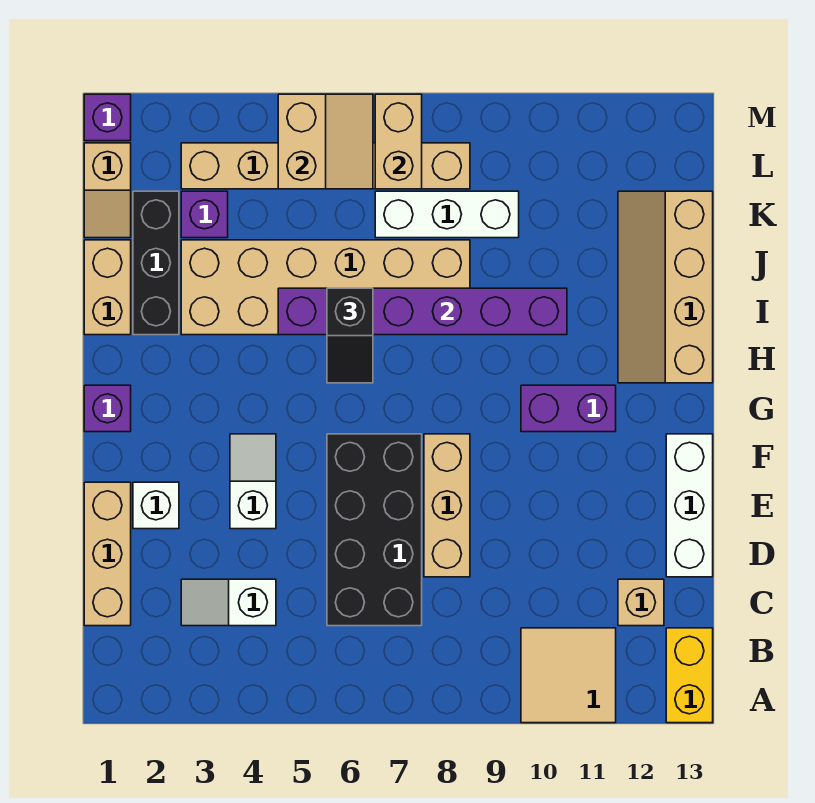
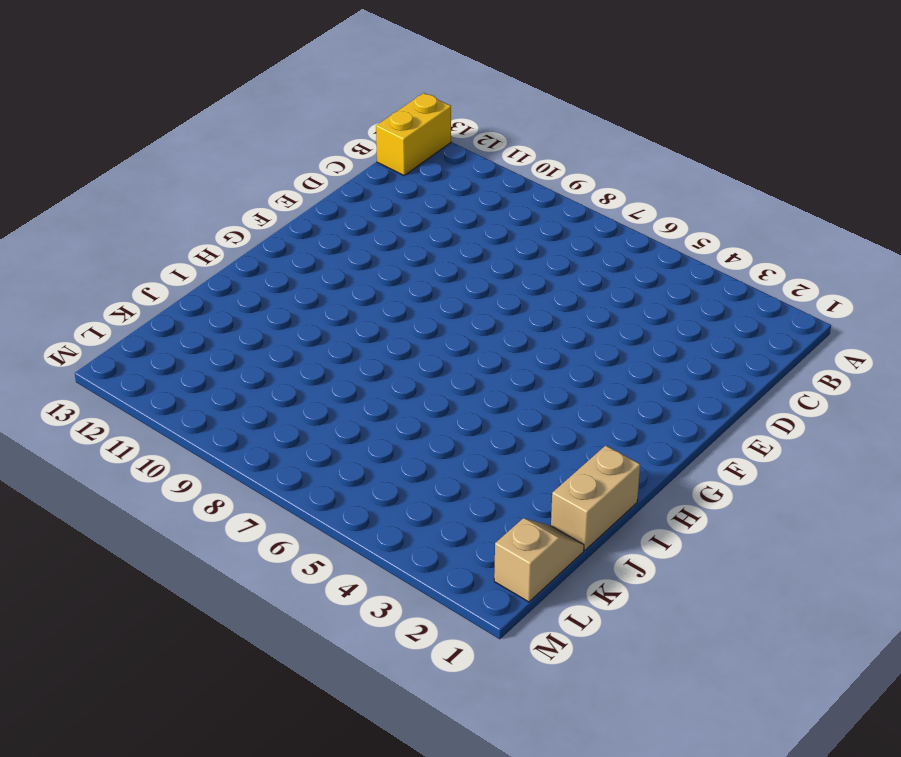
none -> tan tile A10:B11 level 1
none -> tan brick C1:E1 level 1
none -> white slope C3:C4 level 1 top 4

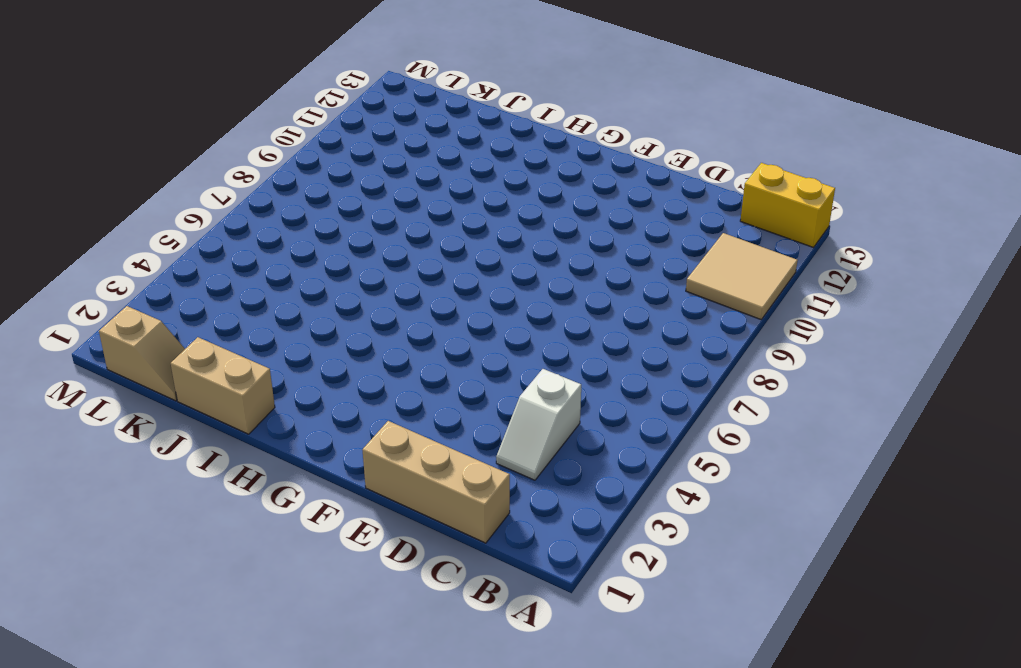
none -> black brick C6:F7 level 1
none -> tan brick C12 level 1
none -> tan brick D8:F8 level 1

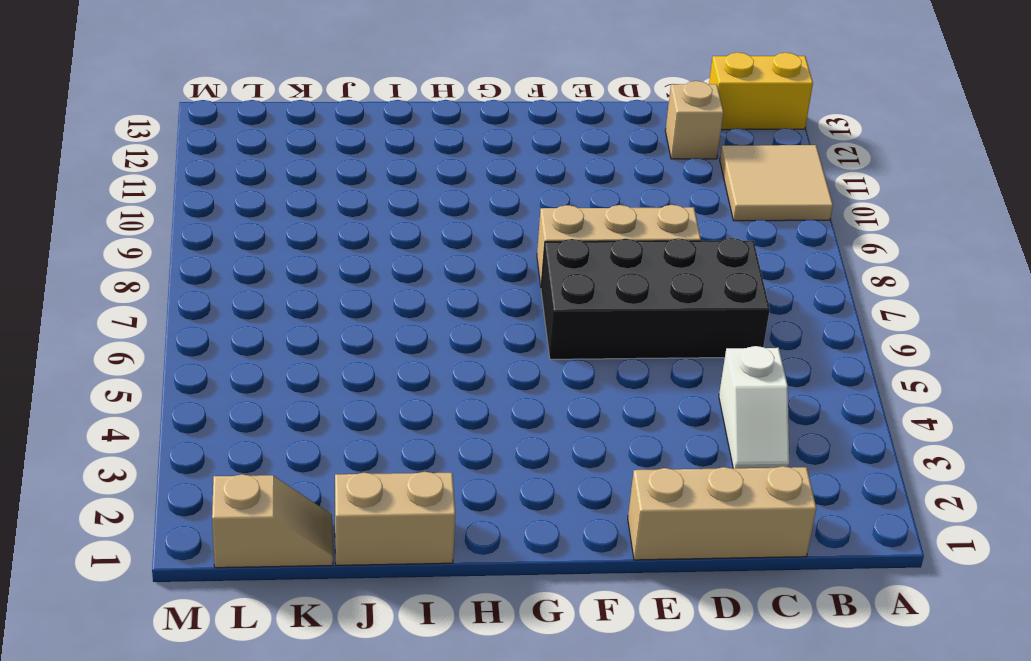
none -> white brick D13:F13 level 1
none -> white brick E2 level 1
none -> white slope E4:F4 level 1 top E

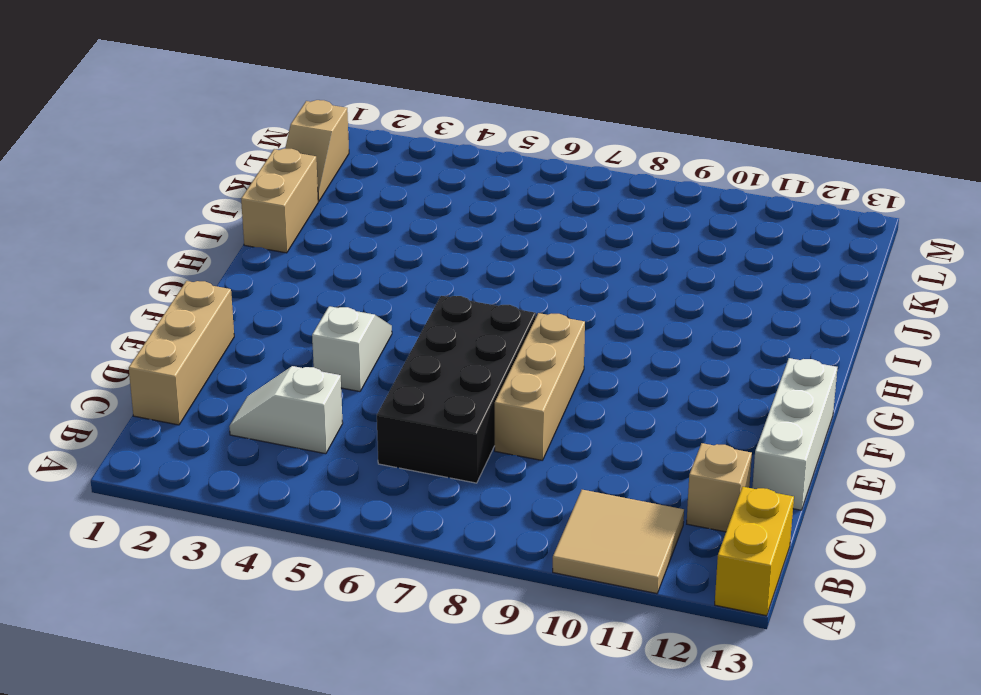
none -> white brick E2 level 1
none -> purple brick G1 level 1
none -> purple brick G10:G11 level 1

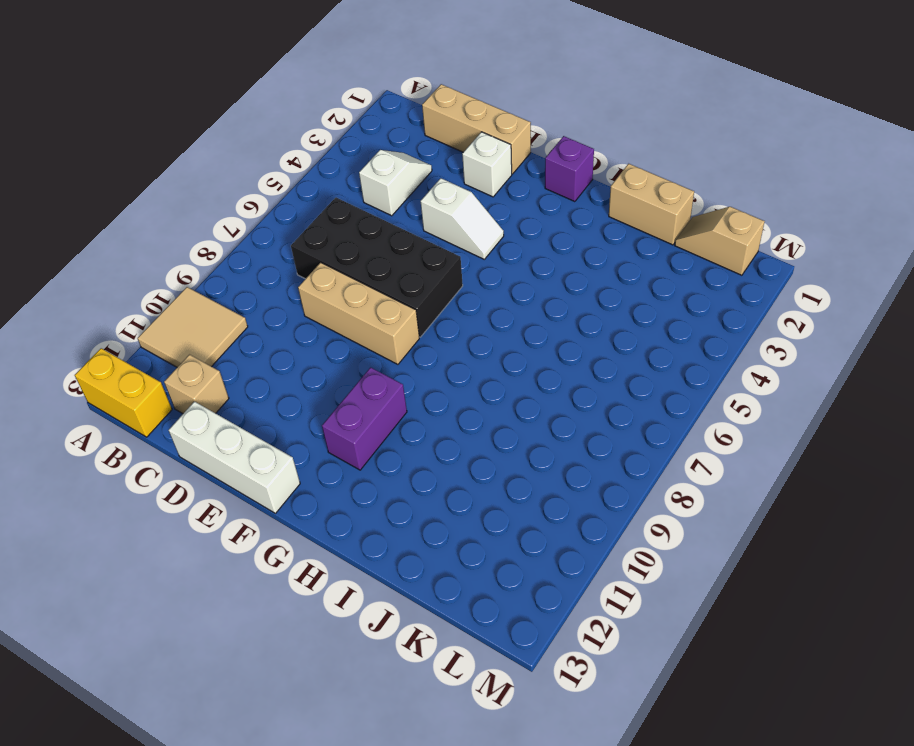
none -> tan slope H12:K13 level 1 top 13
none -> black brick I2:K2 level 1
none -> tan brick I3:J8 level 1

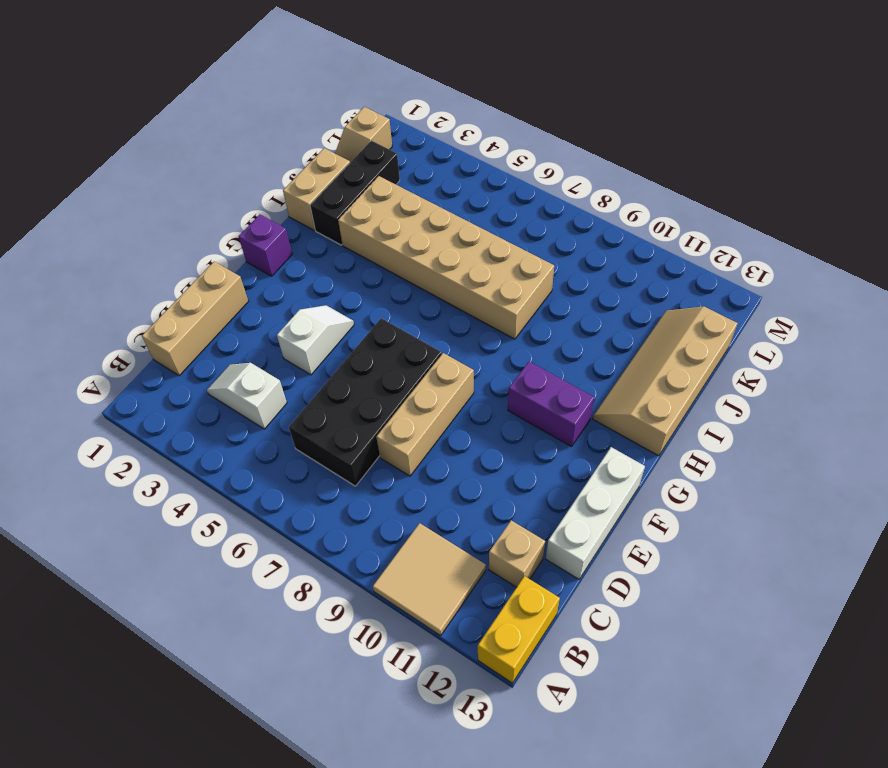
none -> white brick E2 level 1
none -> purple brick K3 level 1
none -> white brick K7:K9 level 1

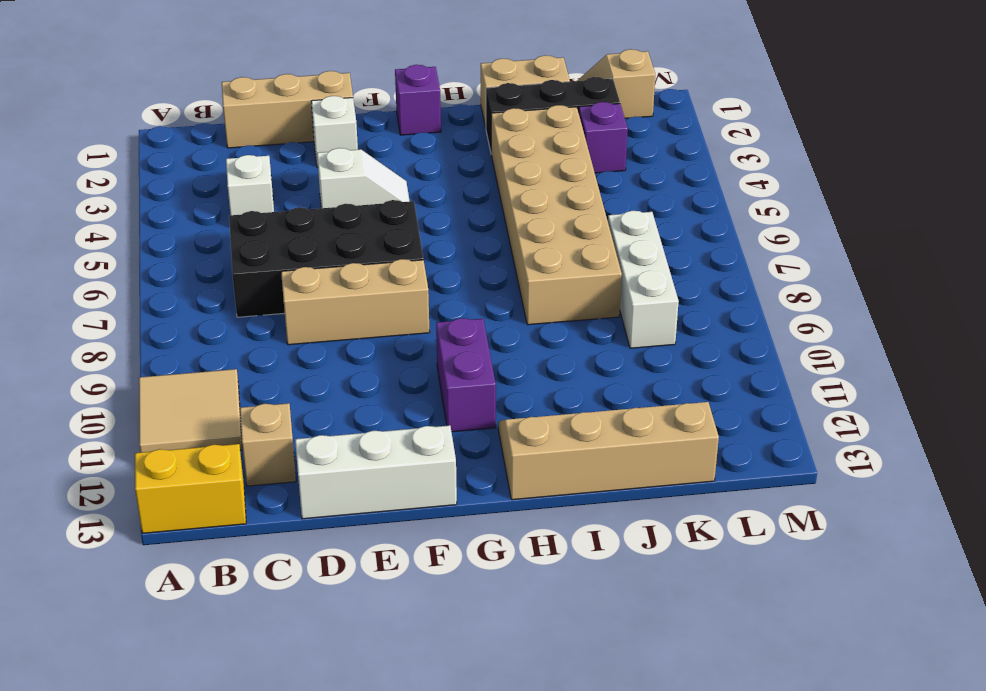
none -> tan brick L3:L8 level 1
none -> purple brick M1 level 1
none -> purple brick I5:I10 level 2

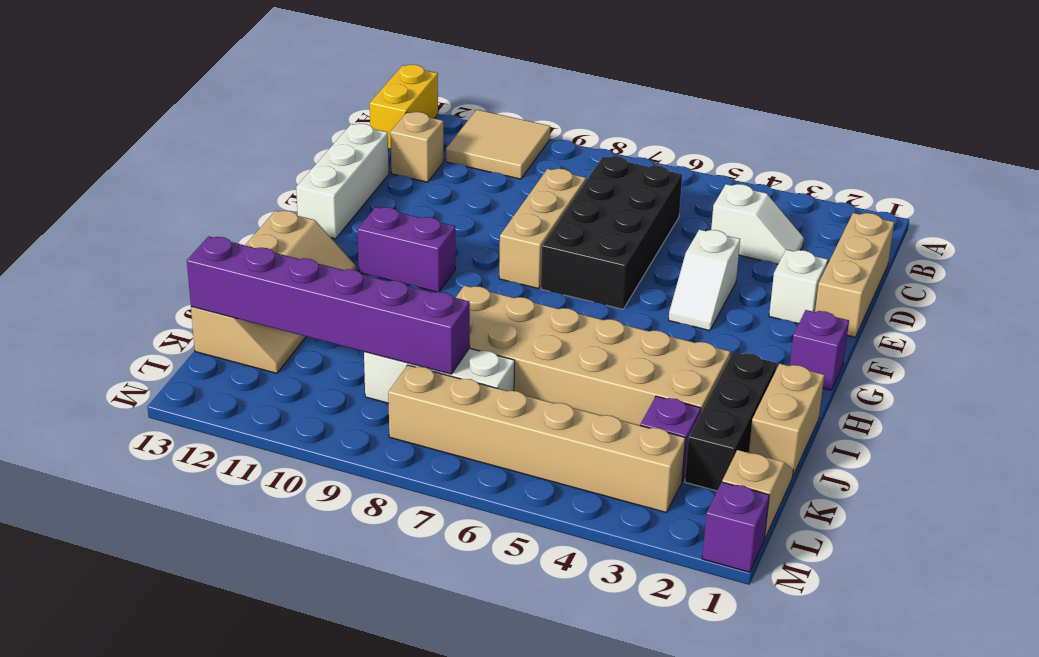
purple brick K8:K13 level 2 -> purple brick I5:I10 level 2
none -> tan slope L5:M6 level 2 top 5
none -> tan brick L7:M7 level 2
none -> black slope H6:I6 level 3 top I

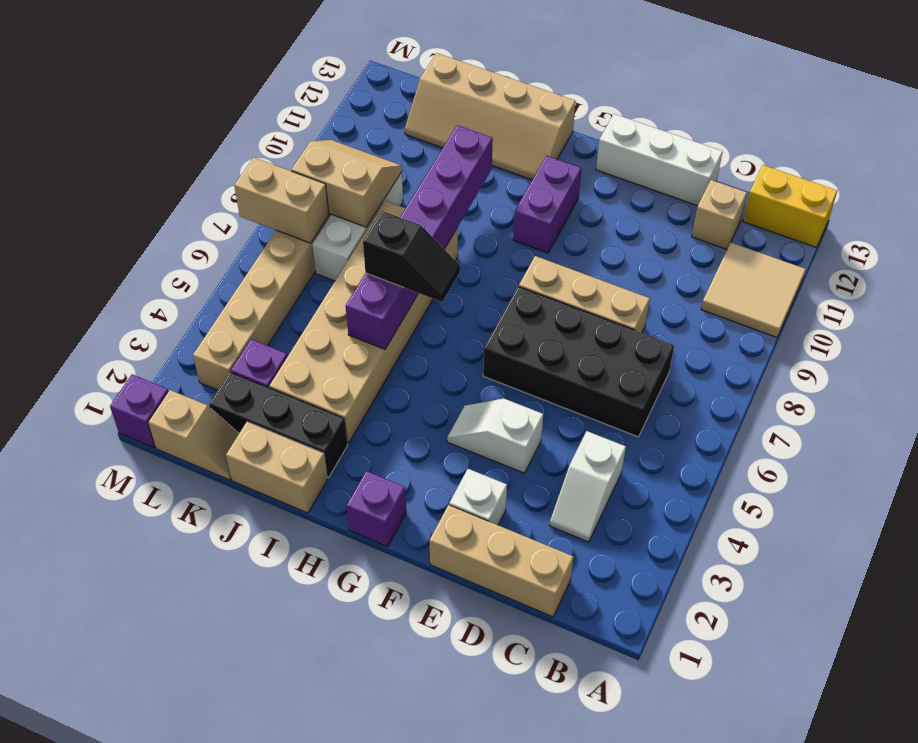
tan slope K8:L9 level 2 top 8 -> tan slope L5:M6 level 2 top 5

